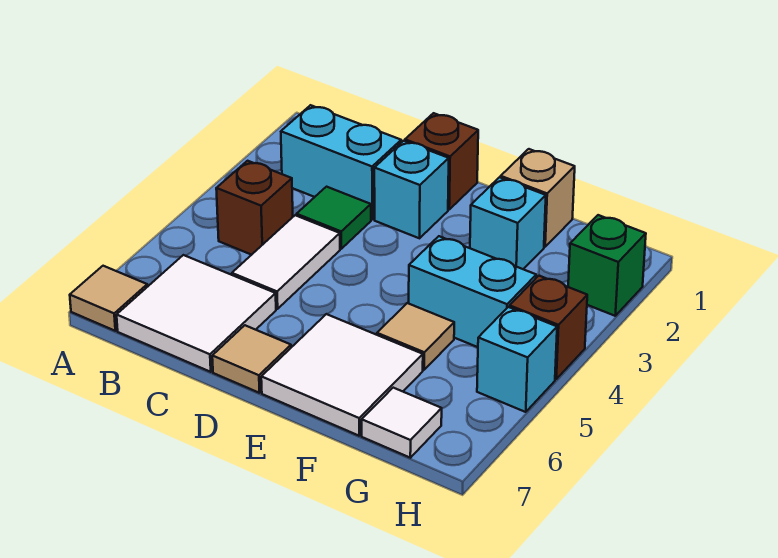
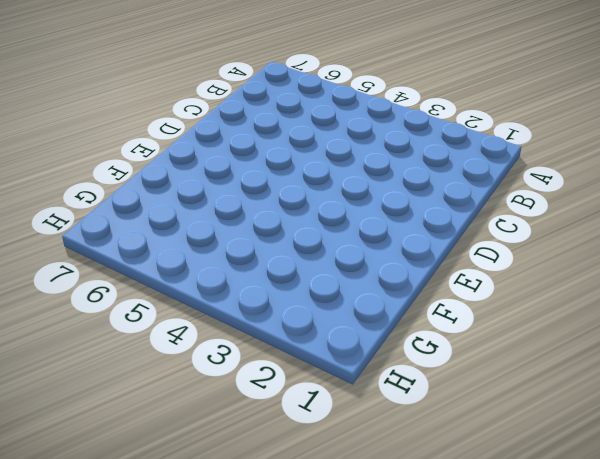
none -> tan tile A7 level 1
none -> cyan brick B2:C2 level 1
none -> brown brick B4 level 1

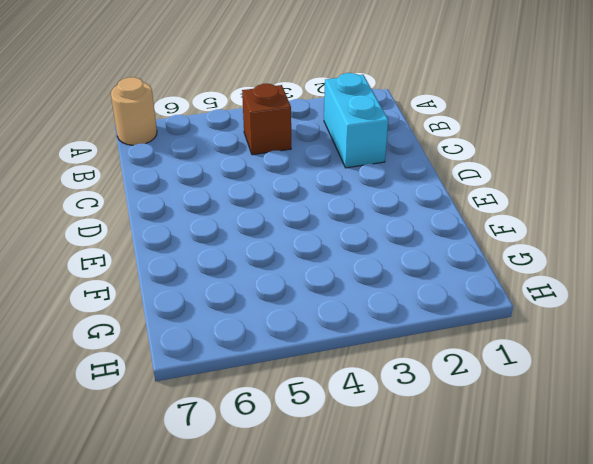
tan round brick A7 level 1 -> tan tile A7 level 1
none -> white tile B6:C7 level 1
none -> green tile C3 level 1
none -> white tile C4:C5 level 1

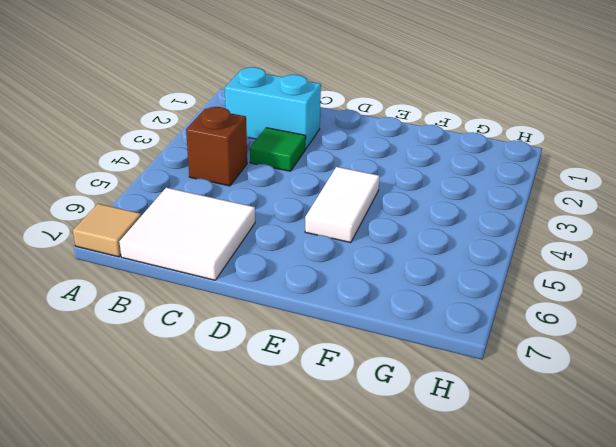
white tile E4:E5 level 1 -> white tile C4:C5 level 1
none -> brown brick D1 level 1
none -> cyan brick D2 level 1
none -> tan tile D7 level 1

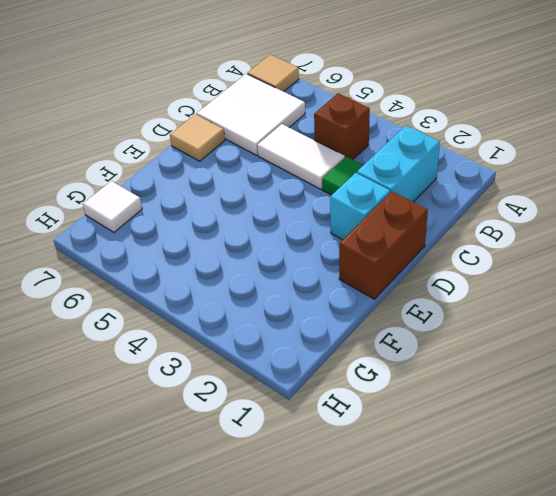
brown brick D1:E1 level 1 -> brown brick D1 level 1
none -> white tile E6:F7 level 1
none -> tan brick F1 level 1
none -> cyan brick F2 level 1

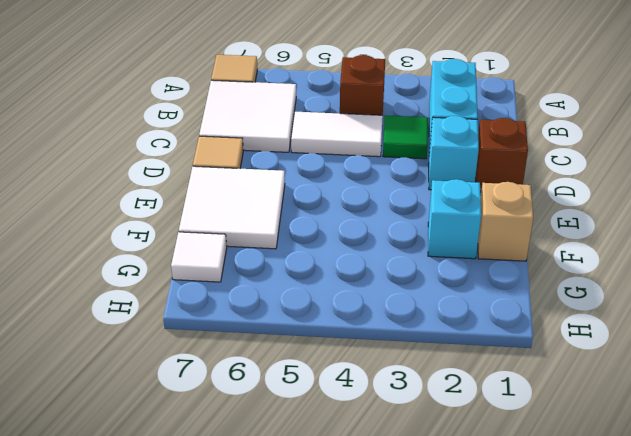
none -> cyan brick F4:G4 level 1
none -> tan tile F5 level 1
none -> green brick H2 level 1

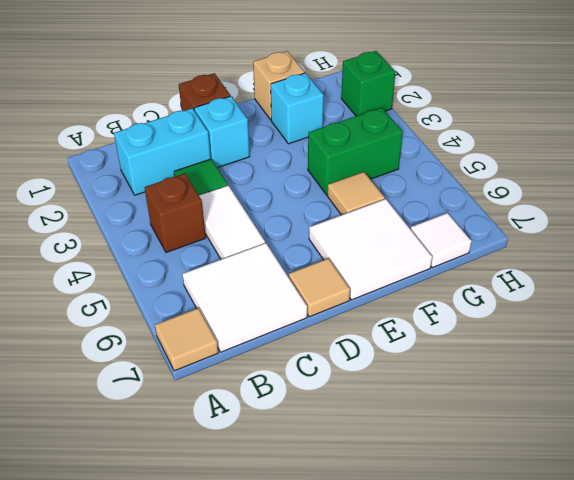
green brick F4:G4 level 1 -> cyan brick F4:G4 level 1
none -> brown brick H4 level 1
none -> cyan brick H5 level 1

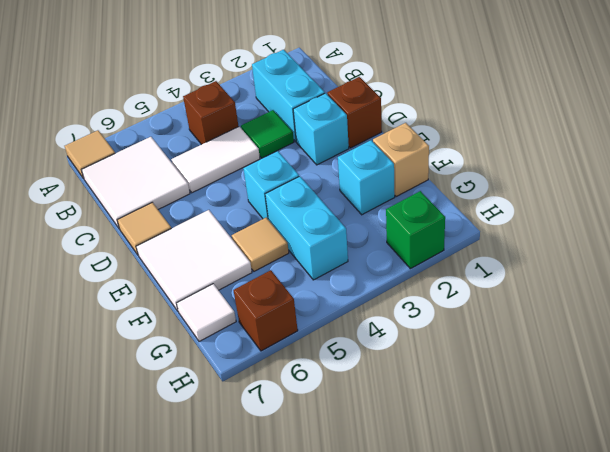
cyan brick E4 level 1 -> cyan brick H5 level 1
brown brick H6 level 1 -> brown brick H4 level 1

